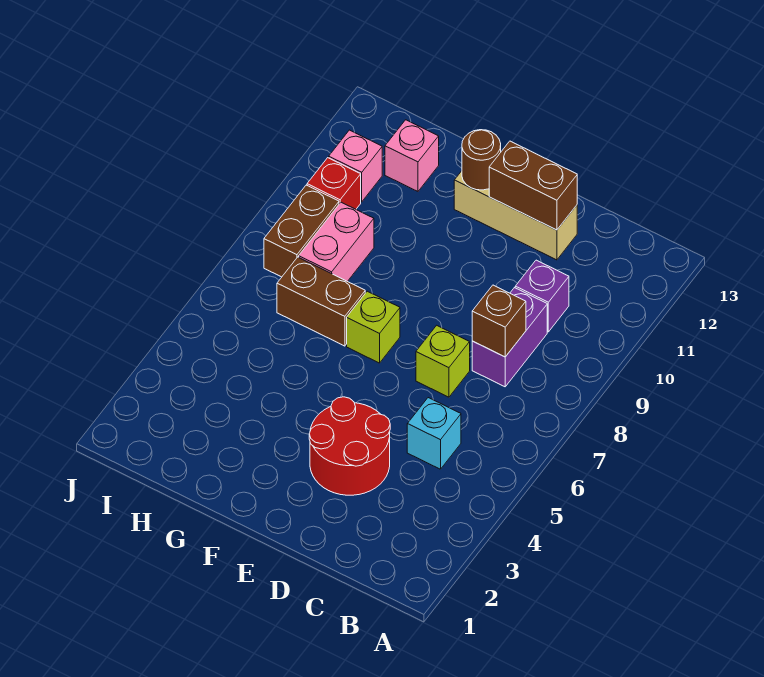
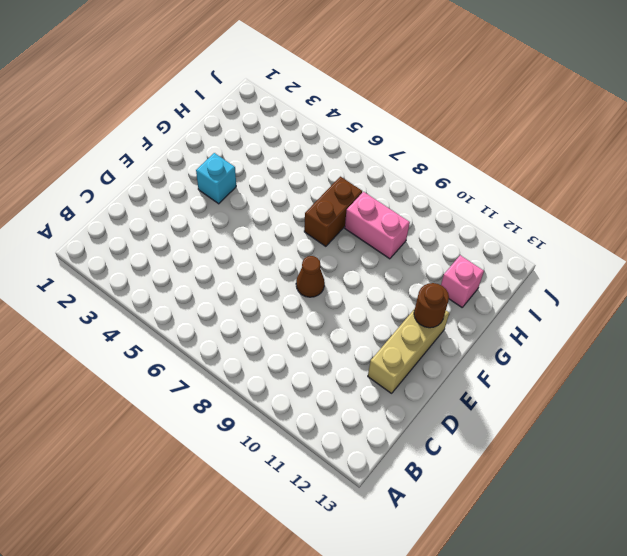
brown cone E8 level 1 -> none
cyan brick F3 level 1 -> cyan brick C5 level 1
none -> purple brick C8:C9 level 1
none -> purple brick C10 level 1
none -> red round brick D3:E4 level 1

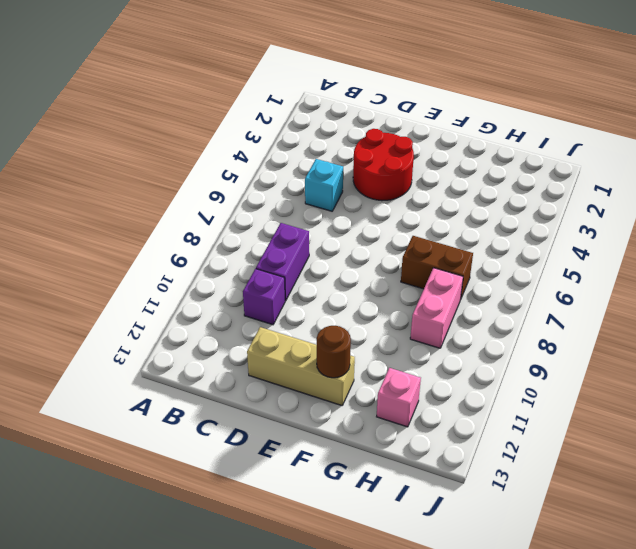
none -> lime brick D7 level 1
none -> lime brick F7 level 1
none -> brown brick I8:I9 level 1

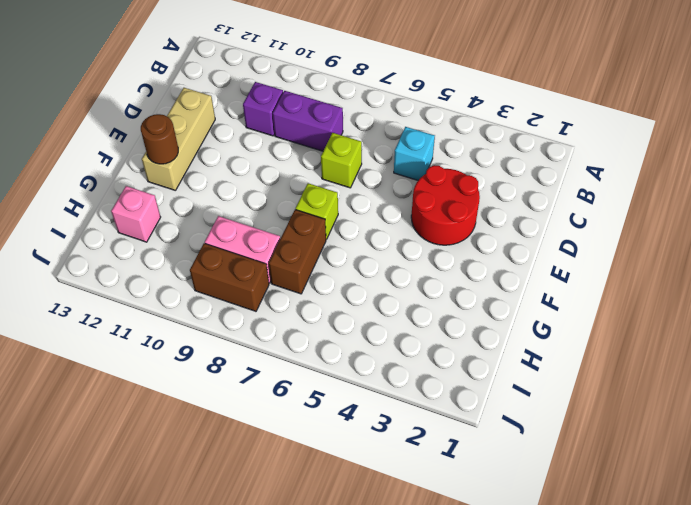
none -> red brick I10 level 1
none -> pink brick I11 level 1
none -> brown brick C8 level 2

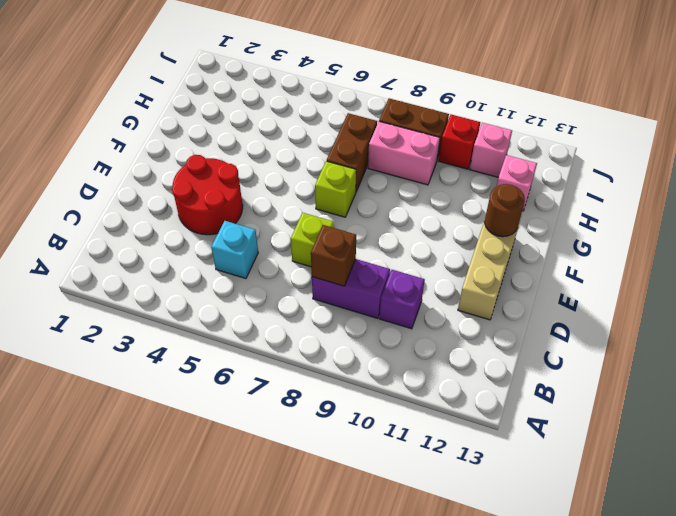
none -> brown brick D12:E12 level 2

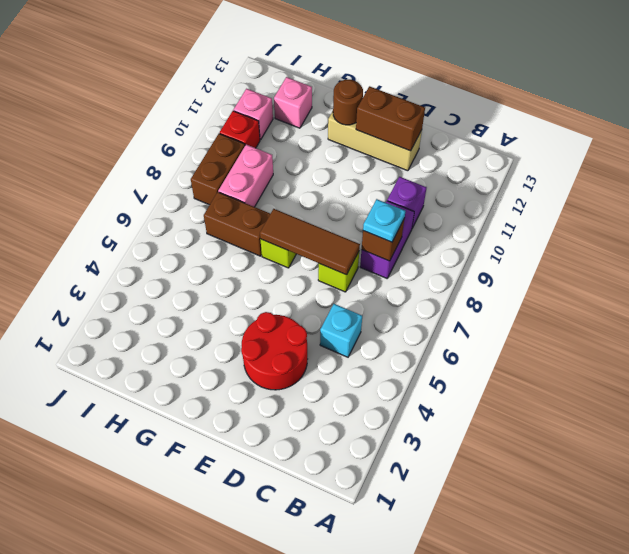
cyan plate C8 level 3 -> none
brown tile D7:F7 level 2 -> none

